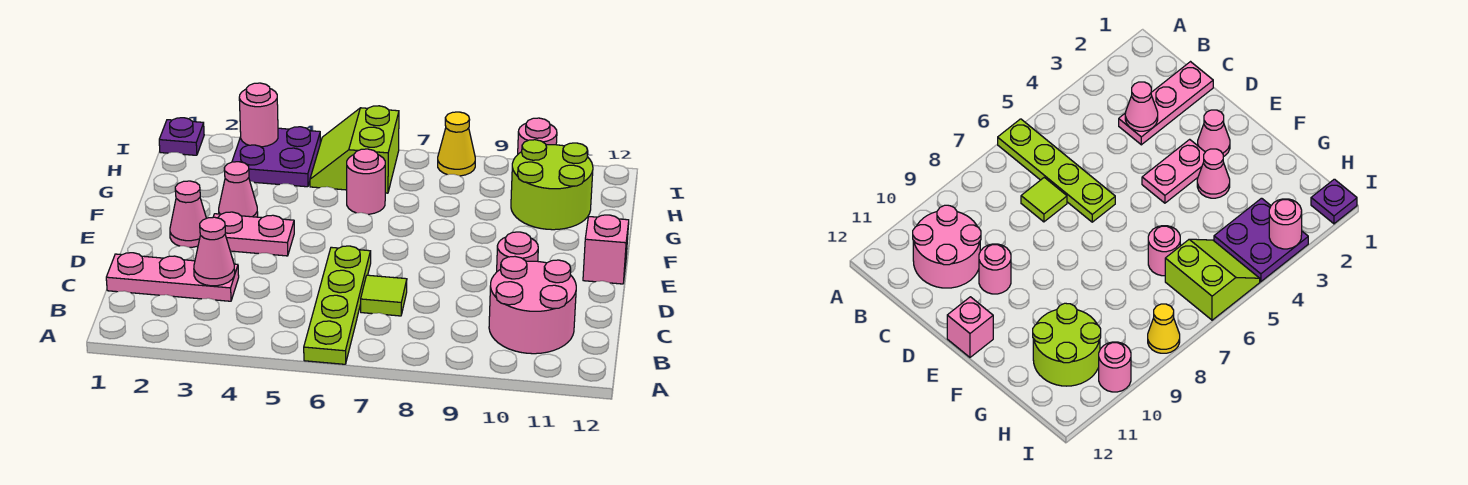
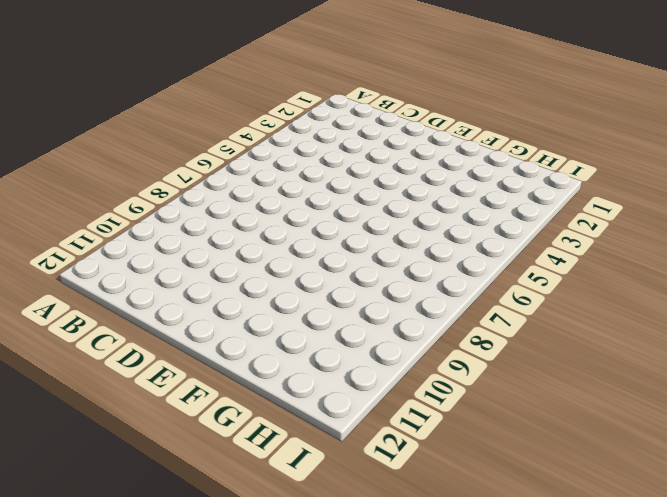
none -> lime plate A6:D6 level 1
none -> pink round brick B10:C11 level 1
none -> pink plate C1:C3 level 1

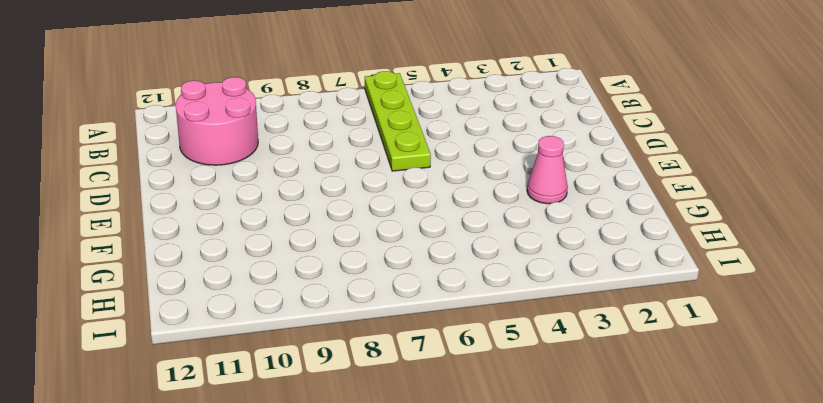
none -> pink plate C1:C3 level 1
none -> lime tile C7 level 1
none -> pink round brick D10 level 1

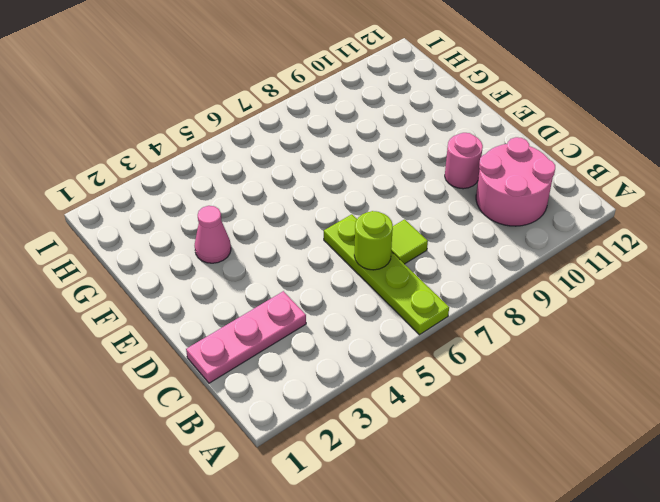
lime round brick C6 level 2 -> none
none -> pink cone E2 level 1
none -> pink plate E3:E4 level 1
none -> pink brick E12 level 1

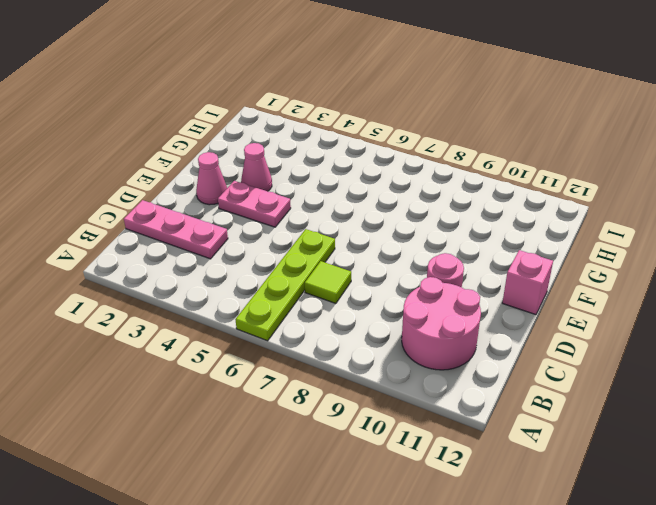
none -> pink round brick G6 level 1
none -> lime round brick G10:H11 level 1
none -> purple plate H3:I4 level 1

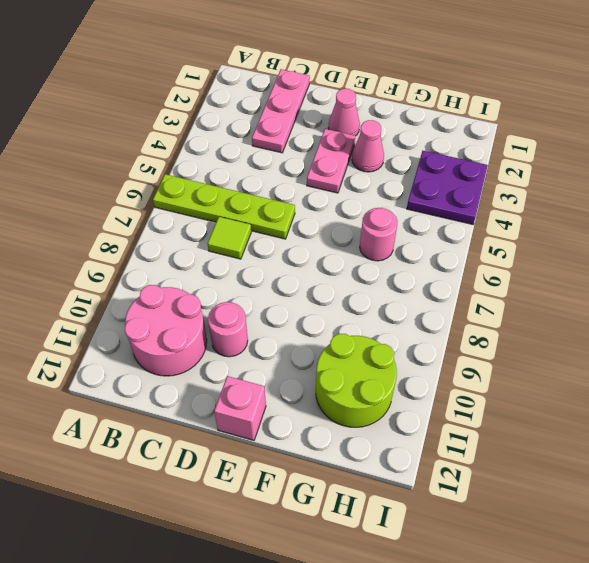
none -> lime slope H5:I6 level 1 top 6
none -> purple plate I1 level 1
none -> yellow cone I8 level 1

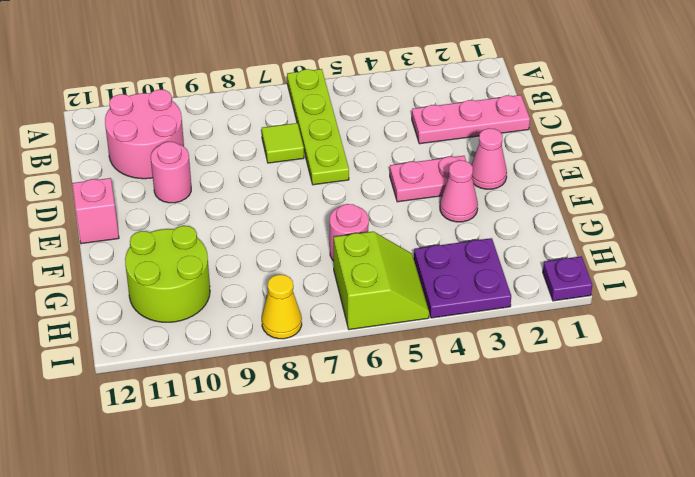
none -> pink round brick I10 level 1
none -> pink cone C3 level 2
none -> pink round brick I3 level 2

